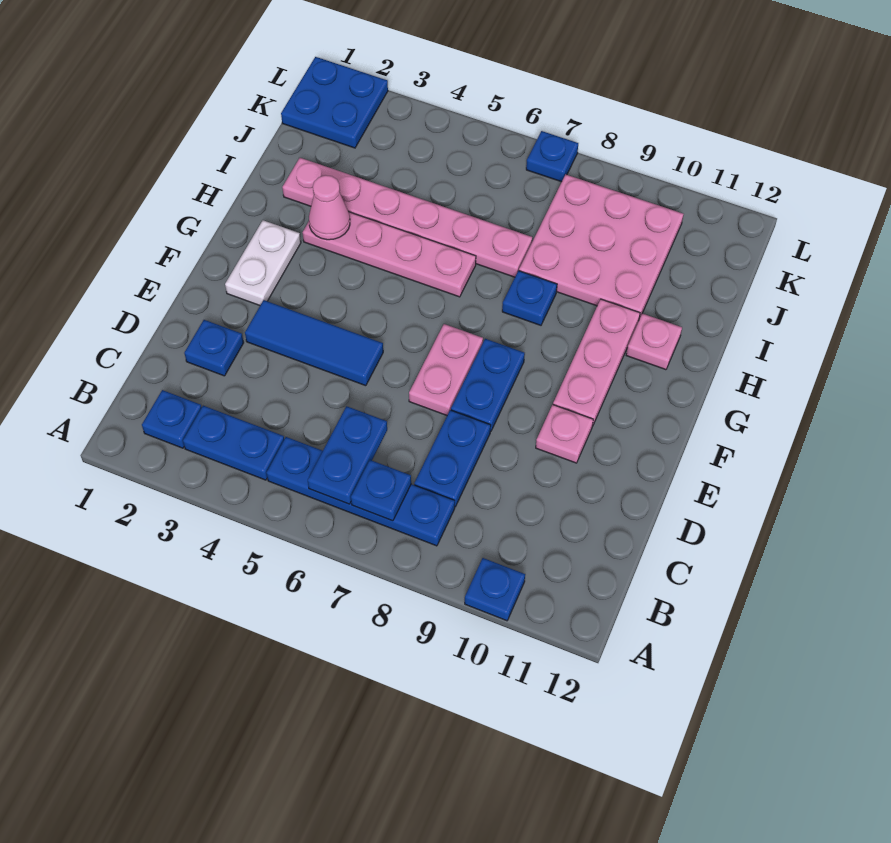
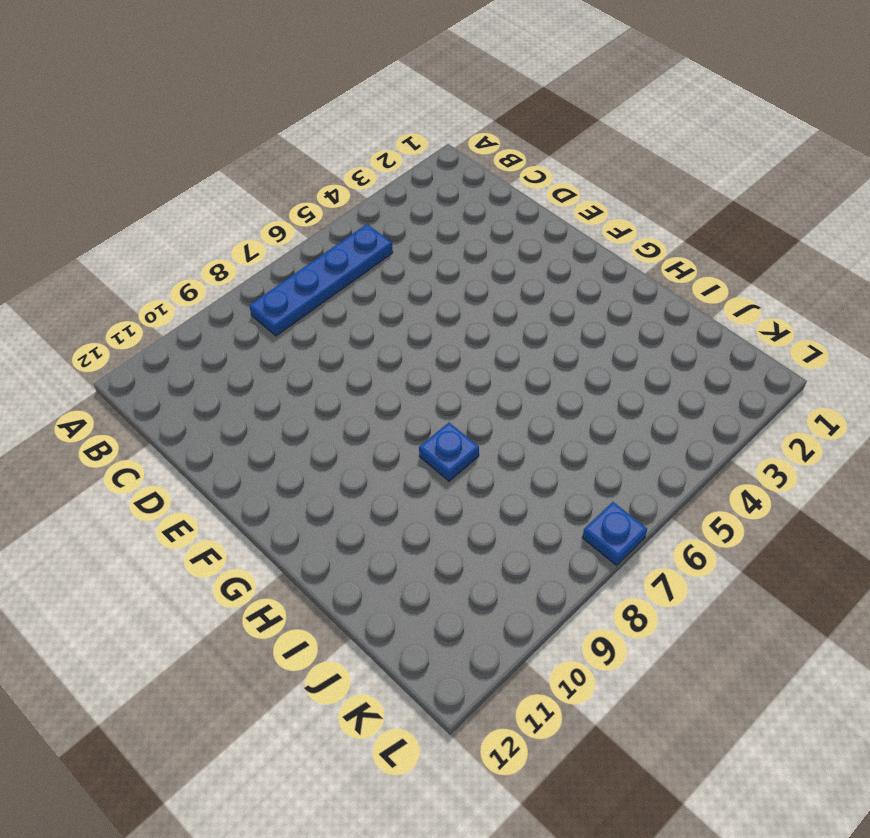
none -> blue plate A10 level 1
none -> blue plate B2 level 1
none -> blue plate B3:B4 level 1

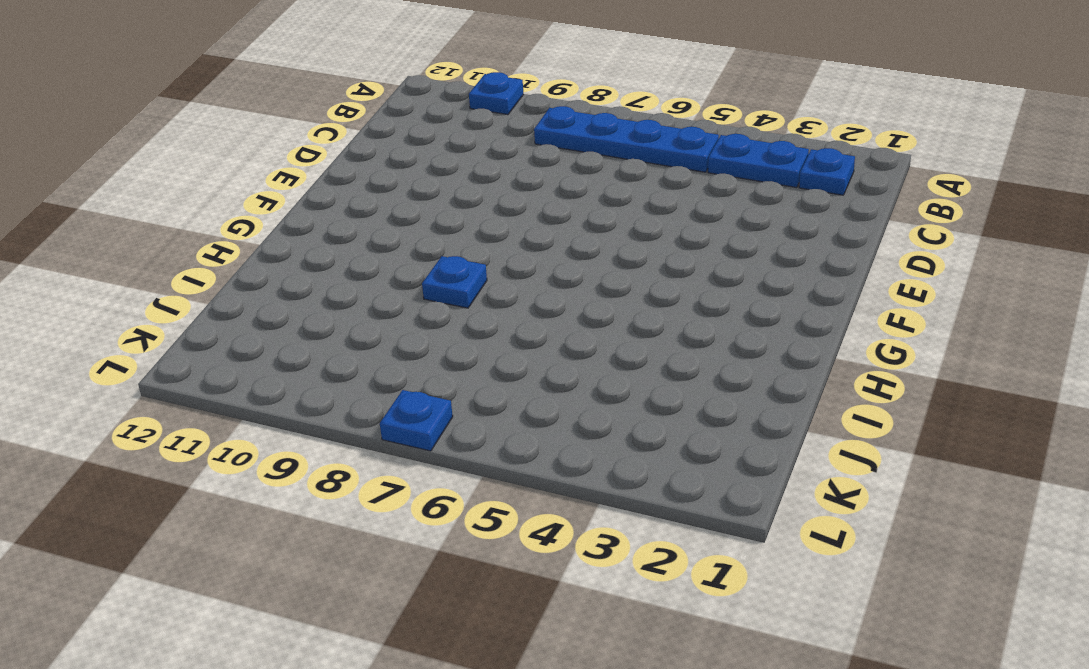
none -> blue plate C8:D8 level 1
none -> blue plate D2 level 1
none -> blue tile E3:E5 level 1

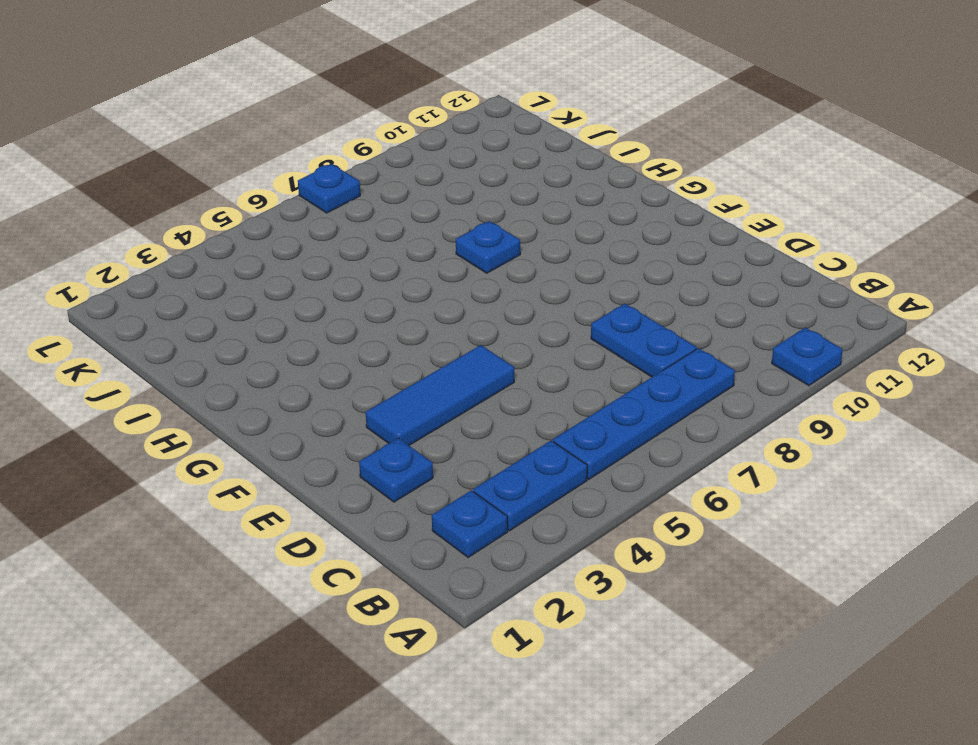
none -> pink plate E7:F7 level 1
none -> blue plate E8:F8 level 1
none -> pink plate E10 level 1

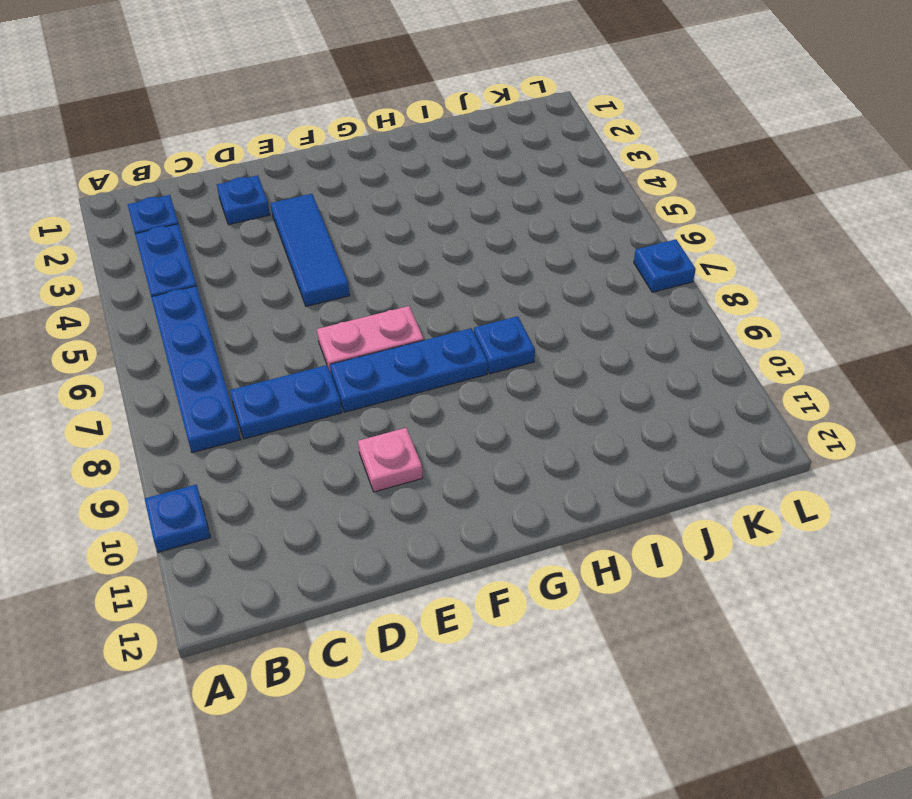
blue plate E8:G8 level 1 -> blue plate E8:F8 level 1
none -> white plate F2:G2 level 1
none -> pink plate F10:H10 level 1
none -> pink plate H3:H6 level 1

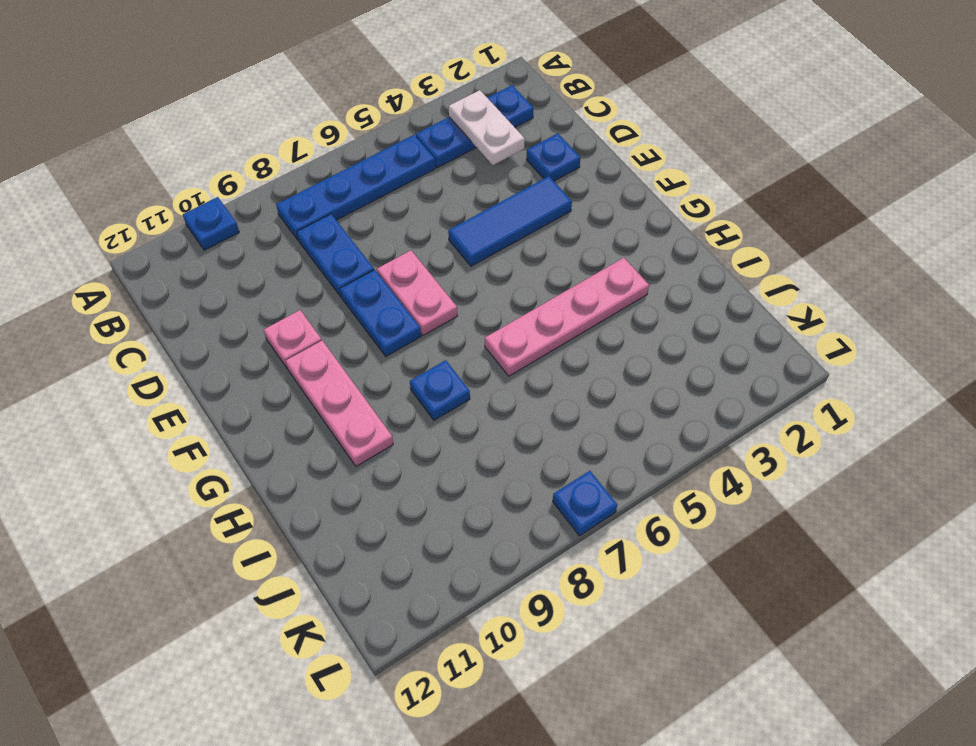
white plate B3:C3 level 2 -> white plate F2:G2 level 1
none -> pink plate H11 level 1
none -> pink plate I2:I7 level 1
none -> pink plate I8:K10 level 1

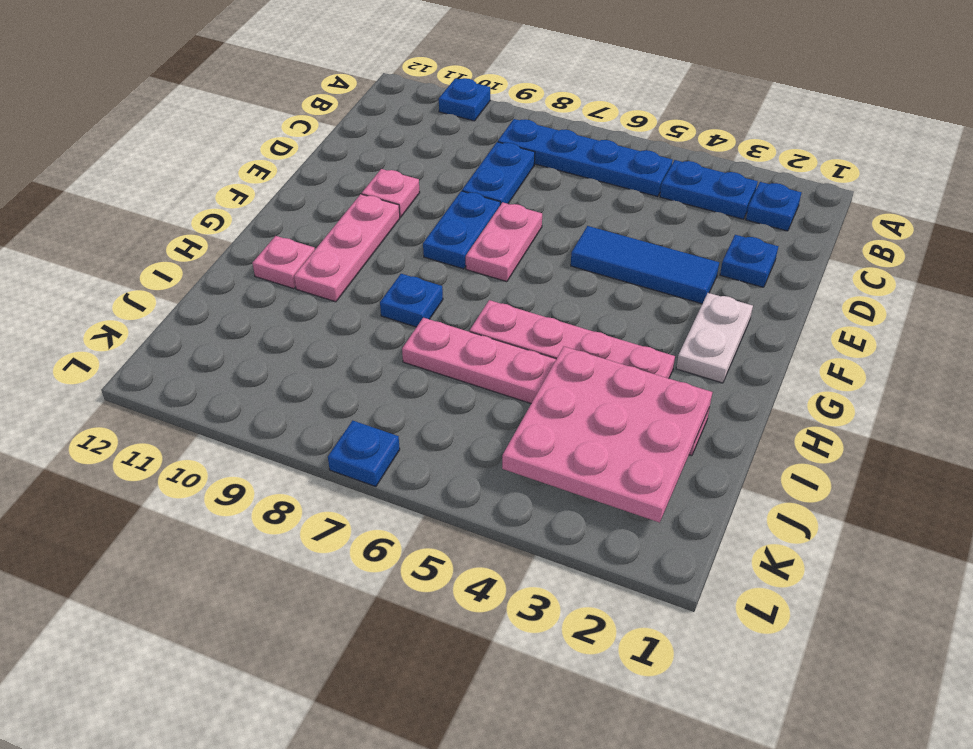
pink plate I2:K4 level 2 -> pink plate I8:K10 level 1
none -> blue plate K1:L2 level 1
none -> blue plate B6:C6 level 2
none -> blue plate B7 level 2

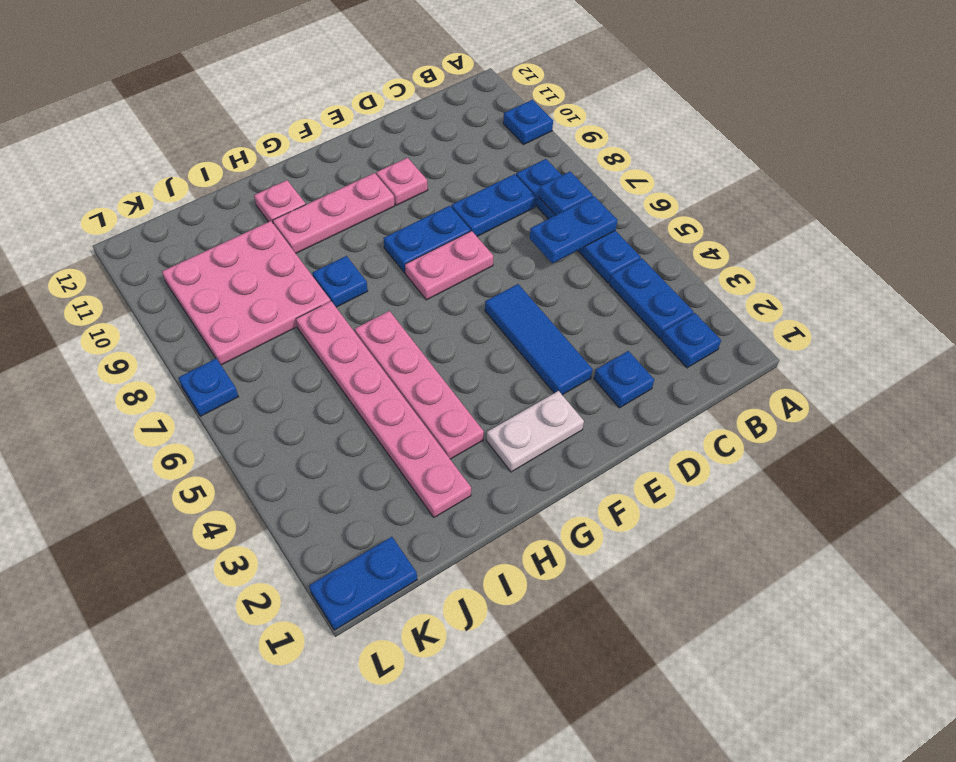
blue plate K1:L1 level 1 -> blue plate K1:L2 level 1
none -> pink cone H3 level 2

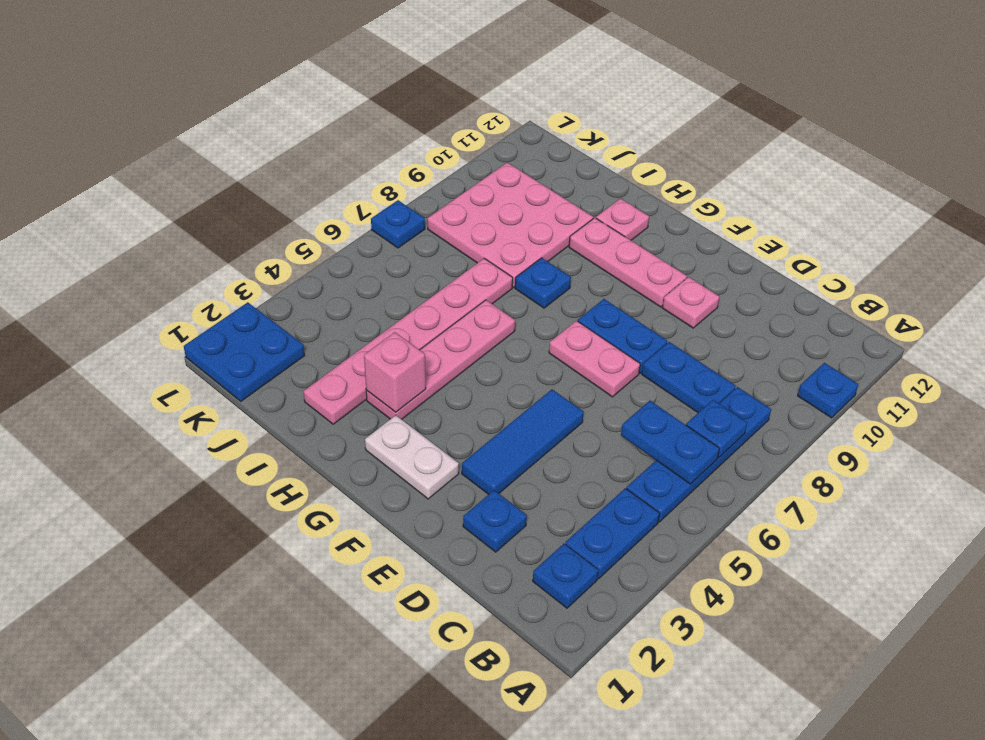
pink brick H3 level 2 -> pink cone H3 level 2

